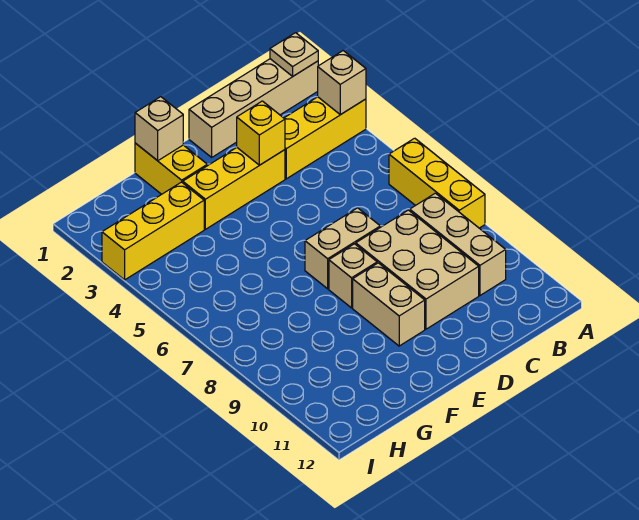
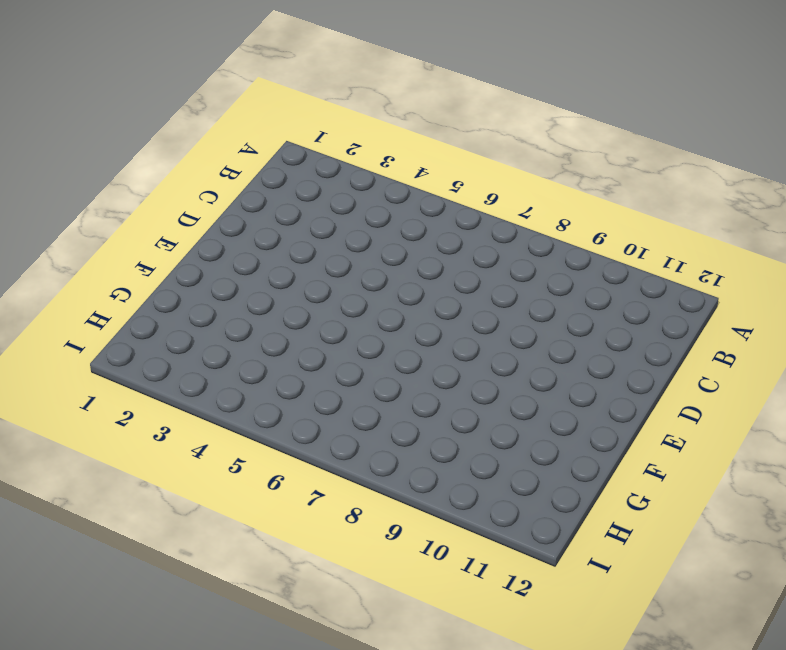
none -> tan brick A1:D1 level 1
none -> yellow brick A3:C3 level 1
none -> yellow brick A6:A8 level 1

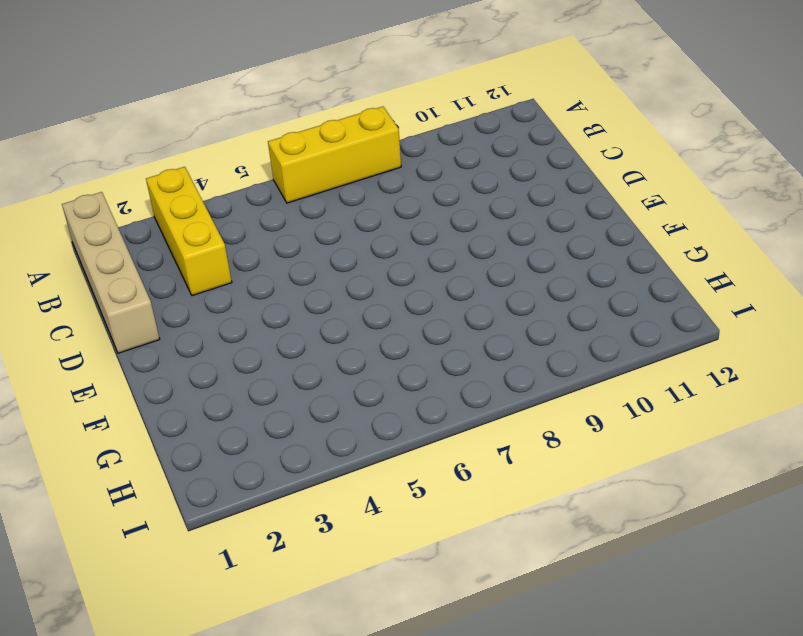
none -> tan brick B8:B10 level 1
none -> tan brick C8:D10 level 1
none -> yellow brick D3:F3 level 1

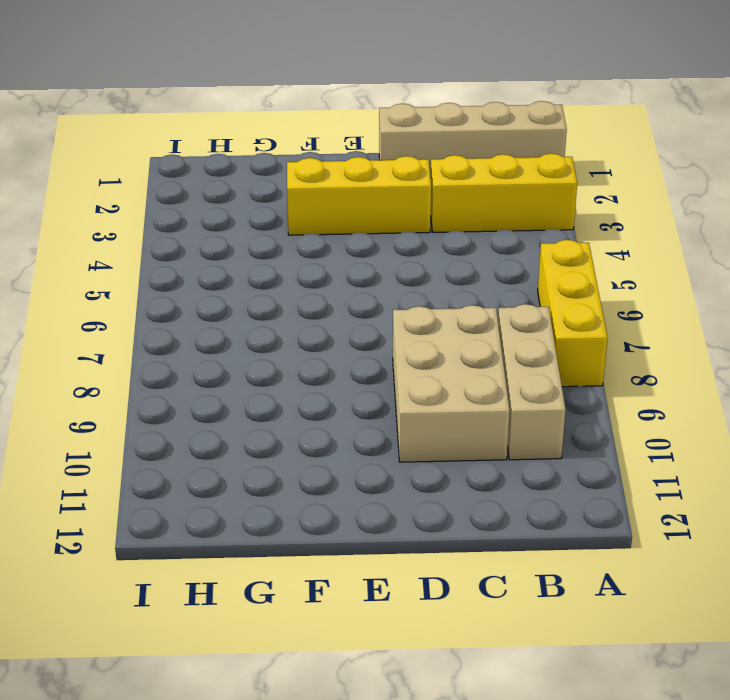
none -> tan brick D7:E7 level 1
none -> tan brick E8 level 1
none -> tan brick E9:E10 level 1

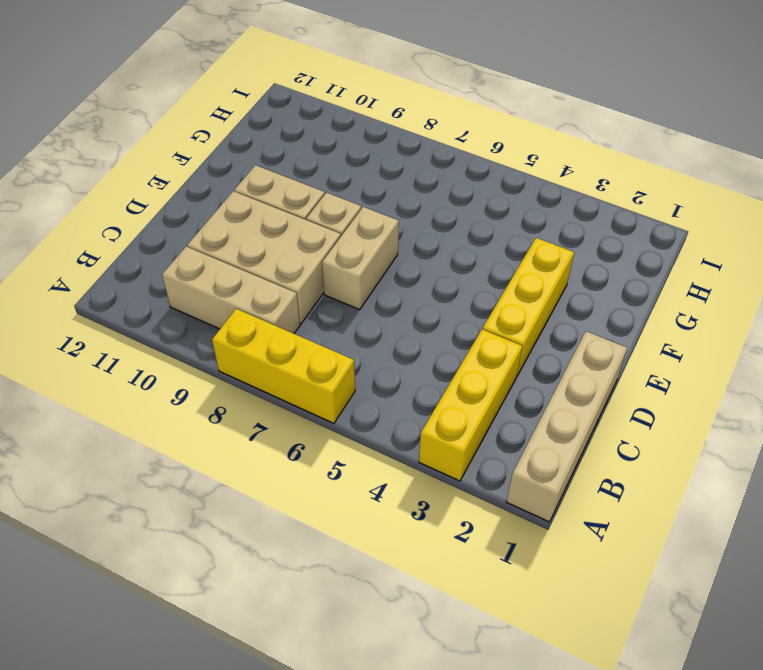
none -> yellow brick F1:F2 level 1
none -> yellow brick G3:I3 level 1
none -> tan plate A1 level 2

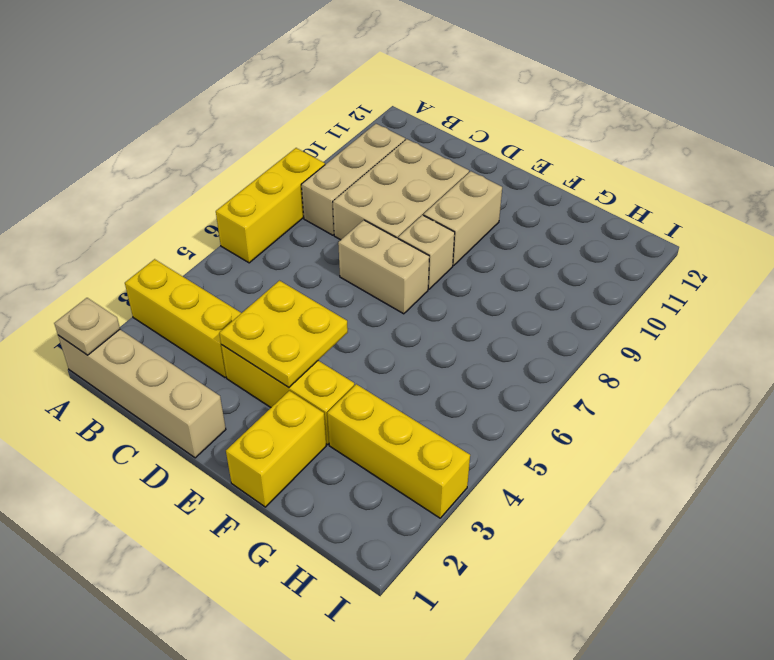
yellow plate D3:E4 level 2 -> yellow brick D3 level 2
none -> tan brick A3 level 2
none -> tan brick F1 level 2

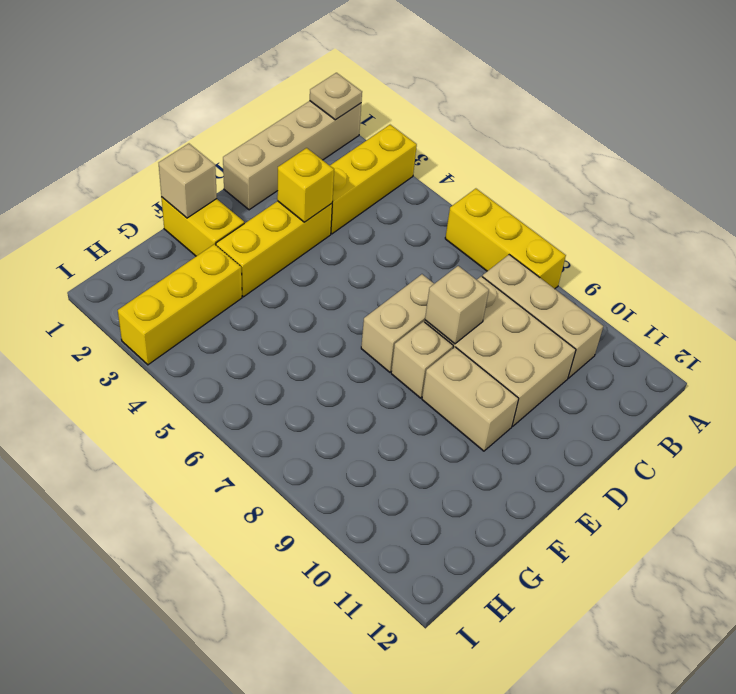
tan brick D8 level 2 -> tan brick A3 level 2

